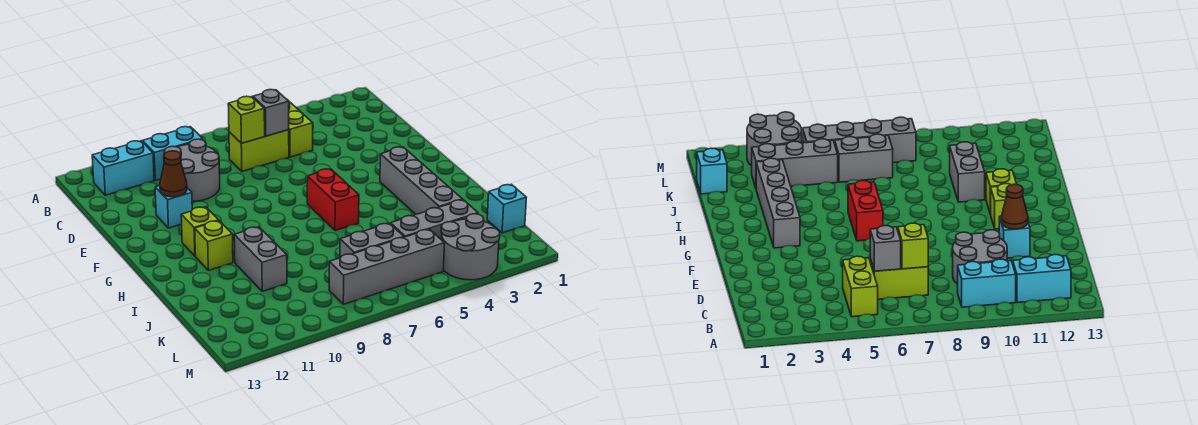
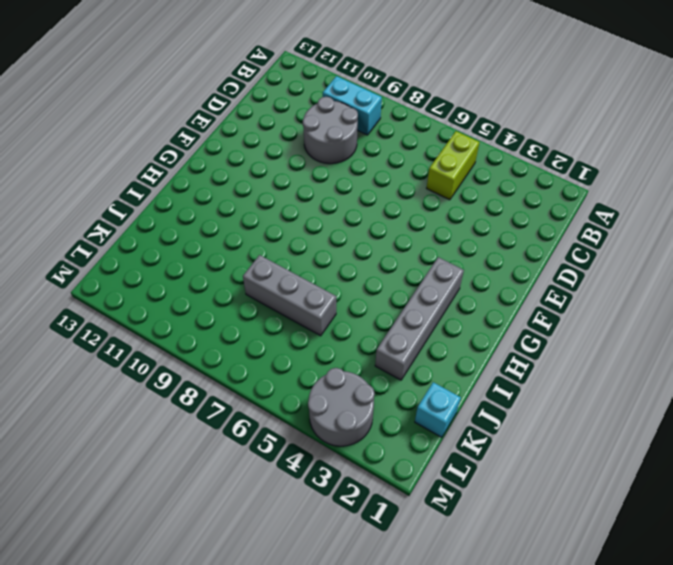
grey brick J6:J8 level 1 -> grey brick K3:K5 level 1
none -> cyan brick B11:B12 level 1
none -> lime brick C6:C7 level 1
none -> cyan brick E11 level 1

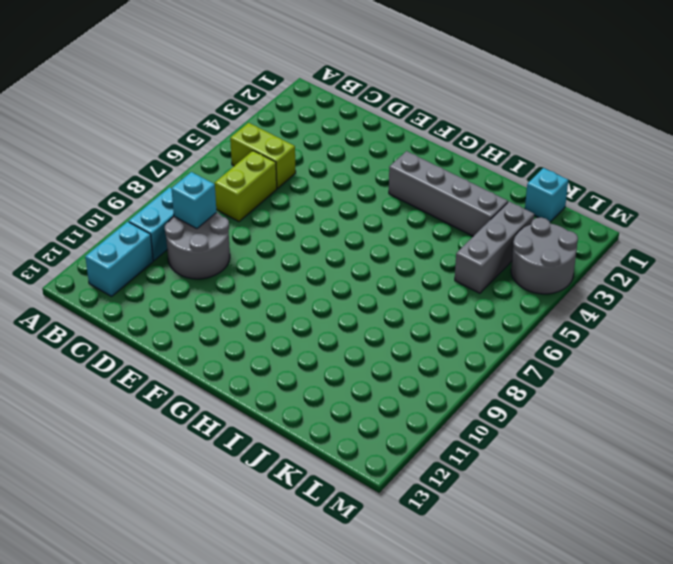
cyan brick C9 level 2 -> cyan brick E11 level 1
none -> red brick G6:H6 level 1
none -> lime brick G11 level 1
none -> lime brick H11 level 1

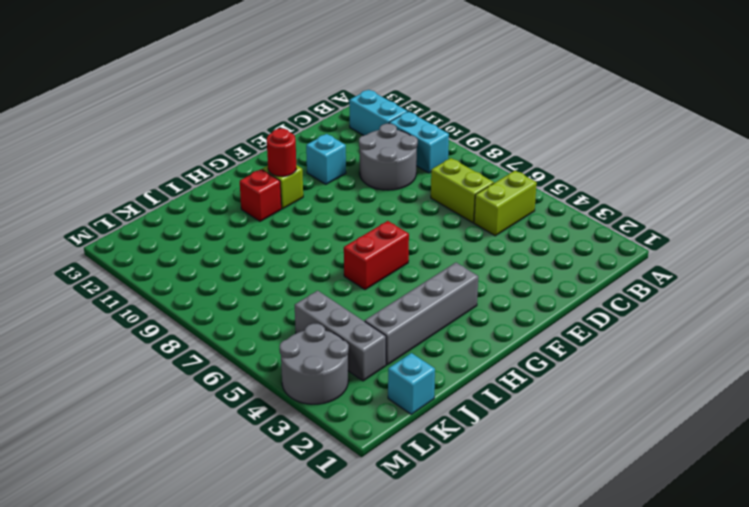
red round brick G11 level 2 -> none
red brick H11 level 1 -> lime brick H11 level 1
none -> grey brick I10:J10 level 1
none -> grey brick K6:K7 level 1
none -> grey brick L5:L8 level 1

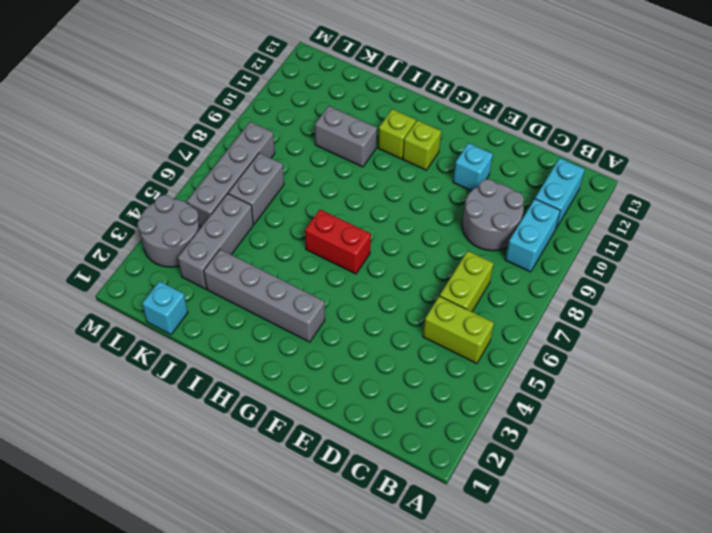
none -> grey brick C6 level 2
none -> lime brick C7 level 2
none -> brown cone E11 level 2

